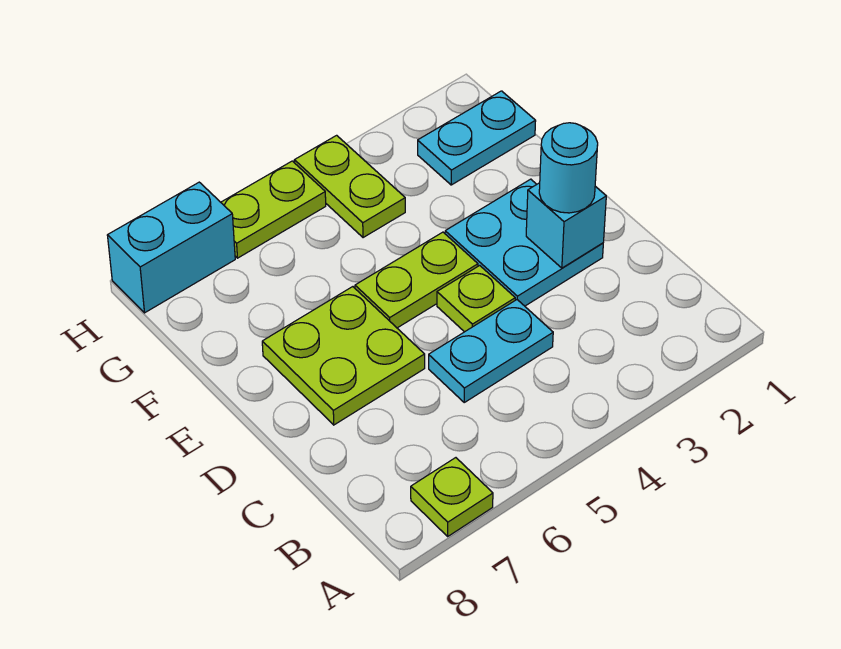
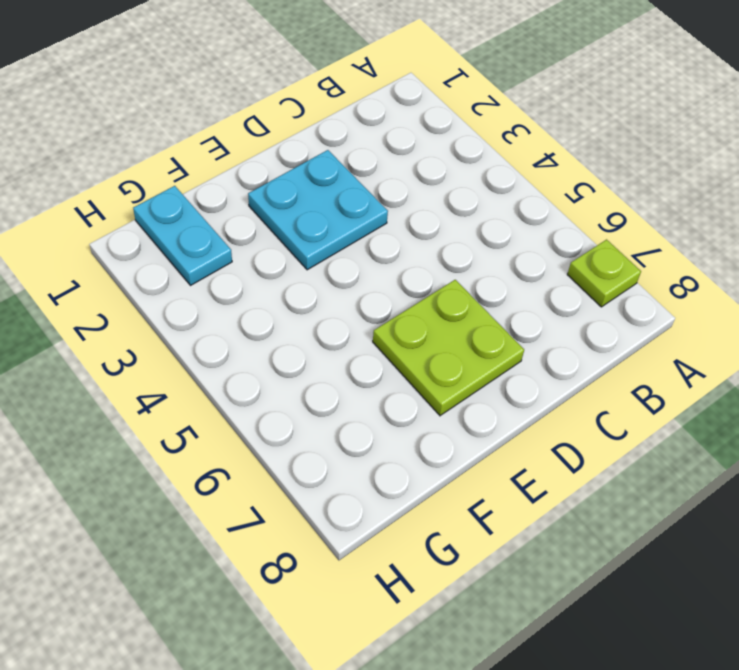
none -> cyan plate C4:C5 level 1
none -> lime plate D4 level 1
none -> lime plate E4:E5 level 1

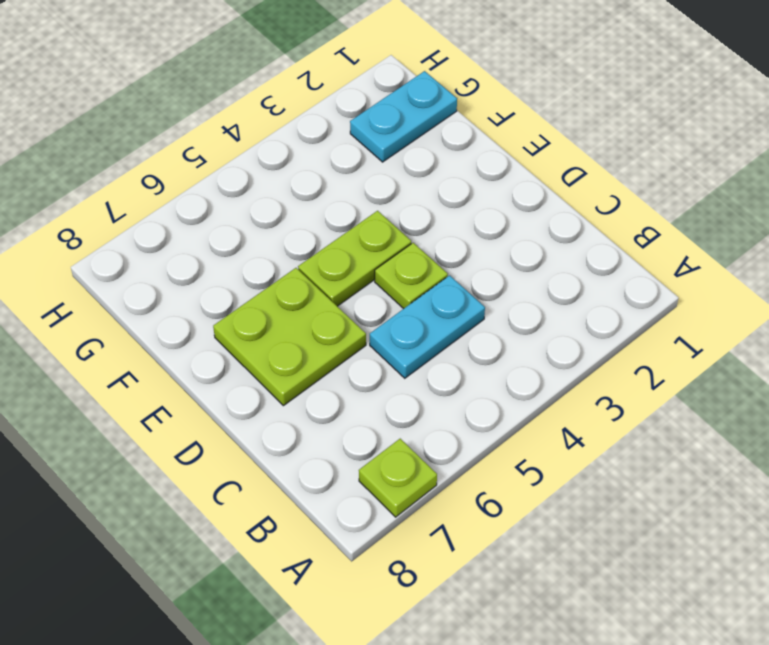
none -> cyan plate D2:E3 level 1
none -> lime plate G4:H4 level 1
none -> lime plate H5:H6 level 1

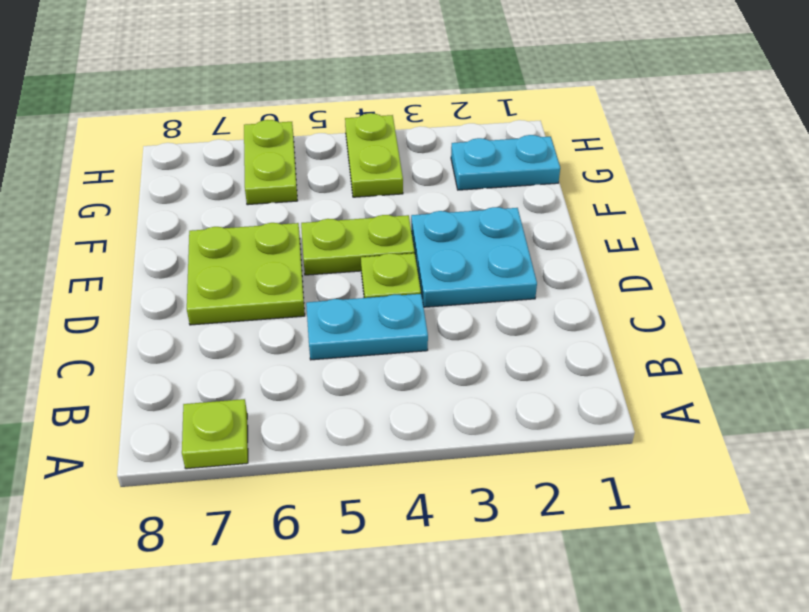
lime plate G6:H6 level 1 -> lime plate H5:H6 level 1
none -> cyan brick H7:H8 level 1
none -> cyan brick D2 level 2
none -> cyan round brick D2 level 3

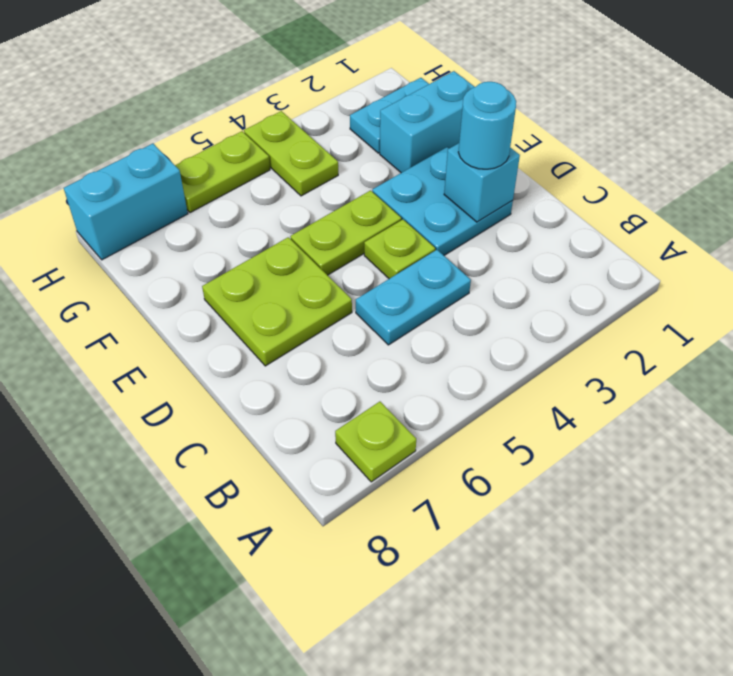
cyan brick F1:F2 level 1 -> none

